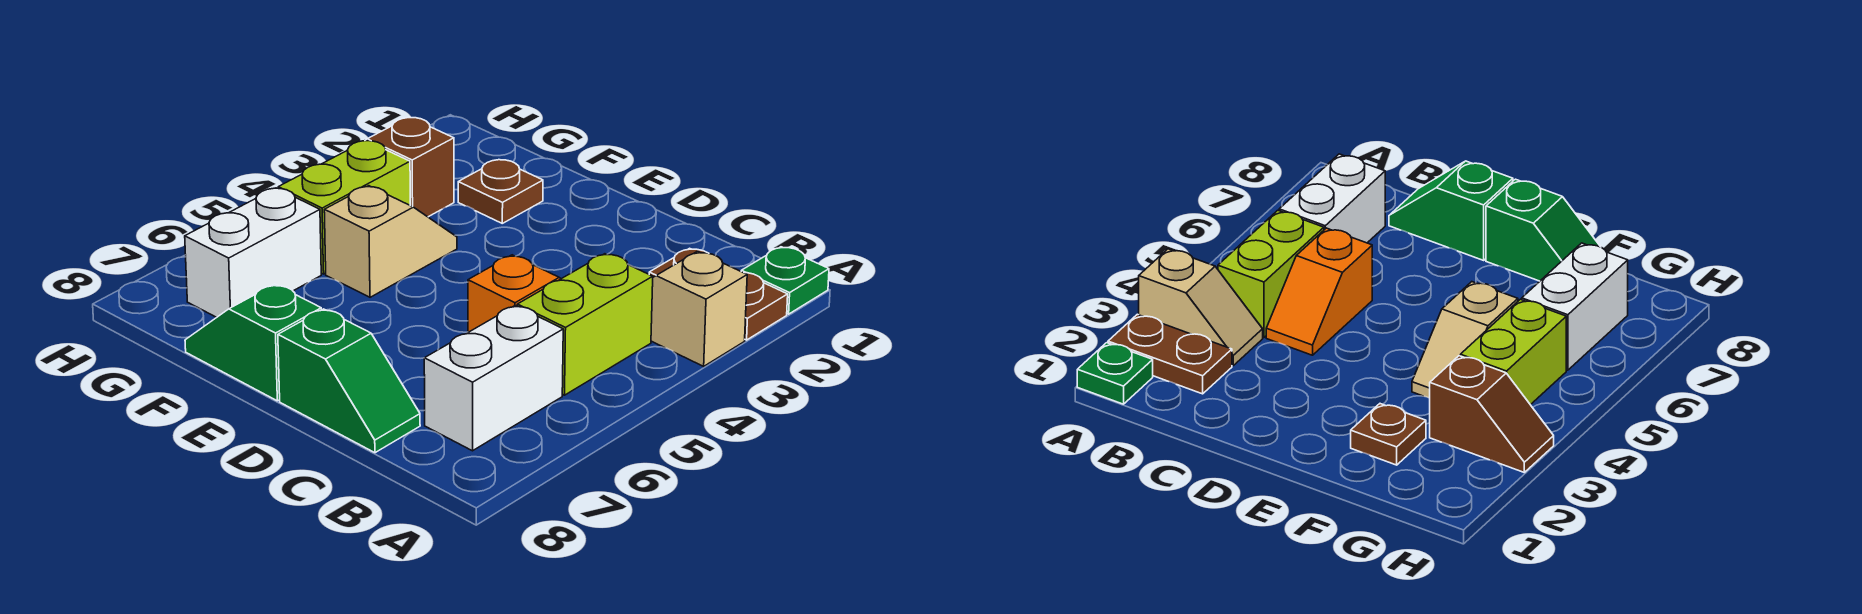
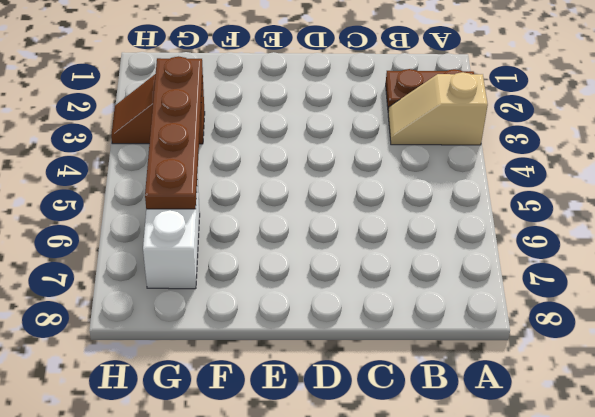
brown plate G3:G6 level 2 -> none
none -> green plate A1 level 1
none -> lime brick B4:B5 level 1
none -> white brick B6:B7 level 1

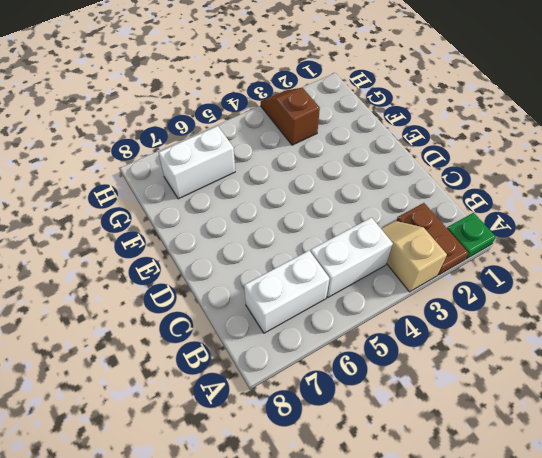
white brick B4:B5 level 1 -> lime brick B4:B5 level 1
none -> orange slope C4:C5 level 1 top 5
none -> green slope C8:D8 level 1 top D
none -> green slope E8:F8 level 1 top E

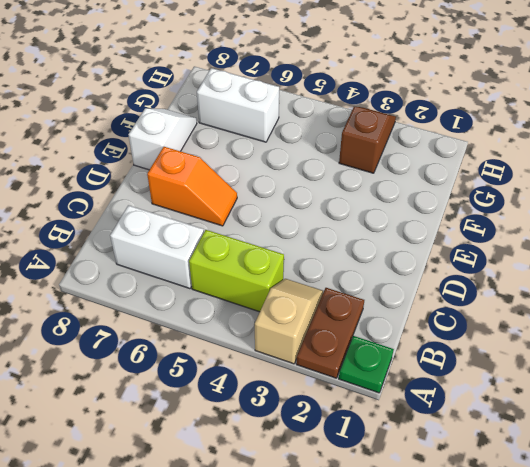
orange slope D6:D7 level 1 top 7 -> orange slope C4:C5 level 1 top 5
white slope E8:F8 level 1 top E -> green slope E8:F8 level 1 top E
none -> green slope C8:D8 level 1 top D
none -> brown plate F2 level 1
none -> tan slope F4:F5 level 1 top 5

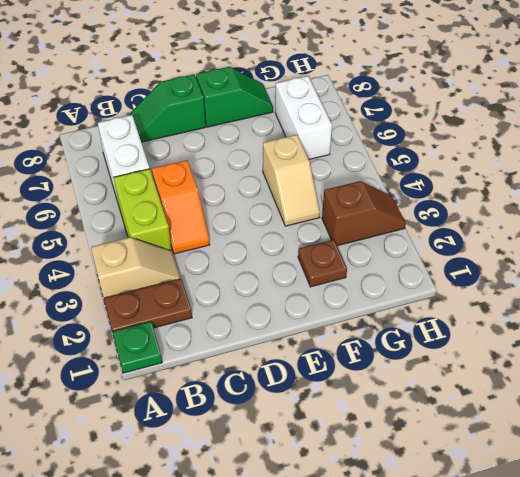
none -> lime brick G4:G5 level 1

